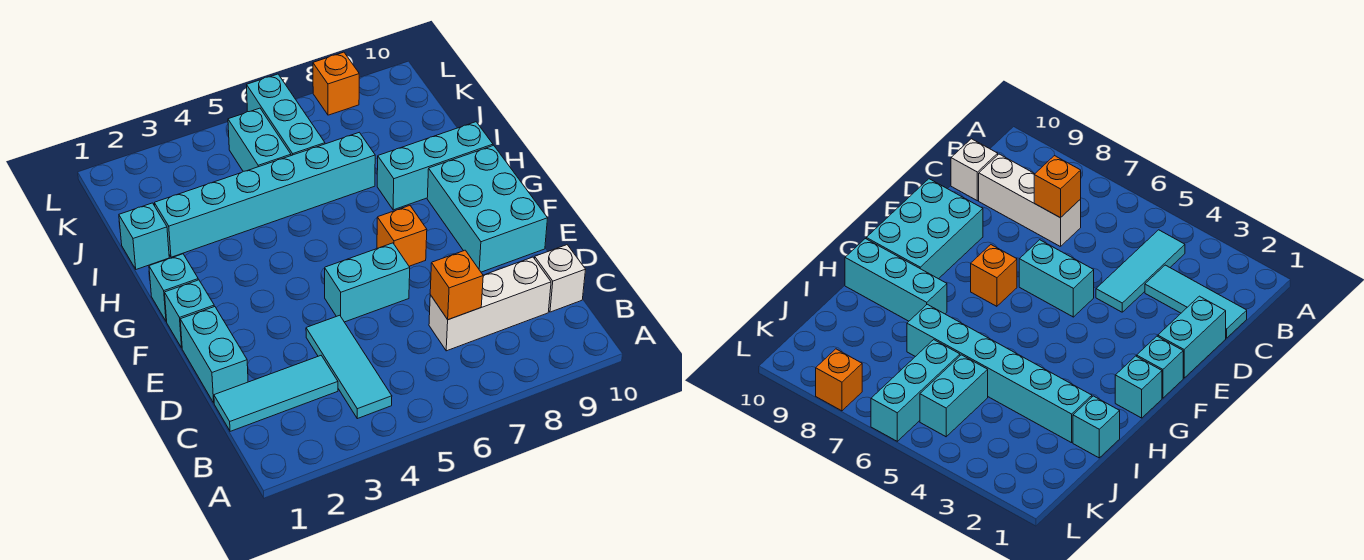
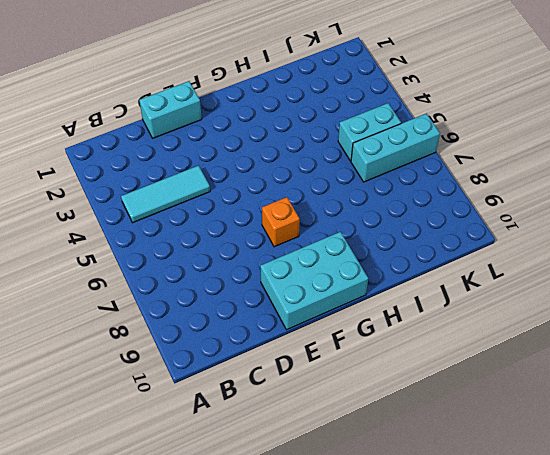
none -> cyan tile C1:C3 level 1
none -> white brick C7:C9 level 1
none -> white brick C10 level 1

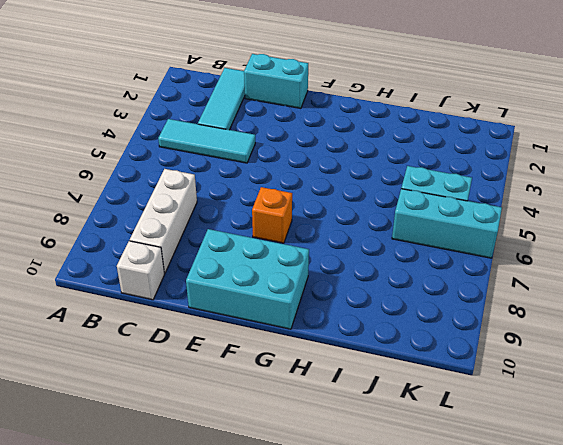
none -> cyan brick E5:E6 level 1
none -> cyan brick F1 level 1
none -> cyan brick G1 level 1

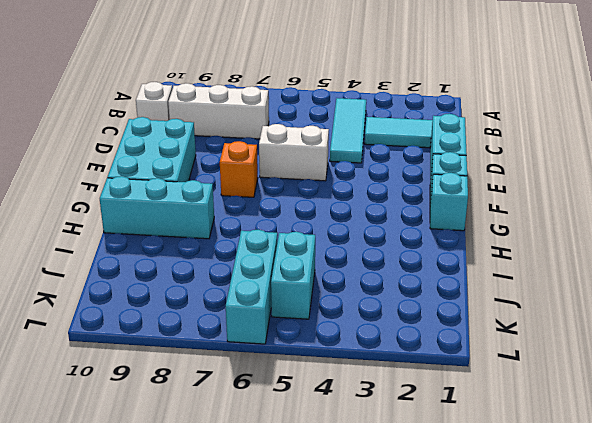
white brick E5:E6 level 1 -> cyan brick E5:E6 level 1
none -> cyan brick I1 level 1
none -> cyan brick I2:I7 level 1
none -> orange brick L8 level 1

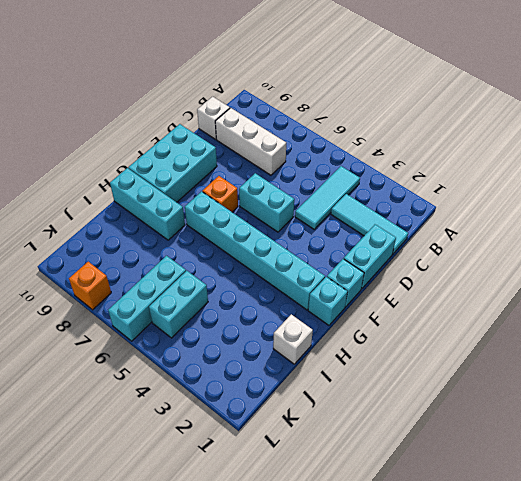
cyan brick G2:G7 level 1 -> cyan brick I2:I7 level 1
white brick I1 level 1 -> cyan brick I1 level 1
none -> orange brick C7 level 2

